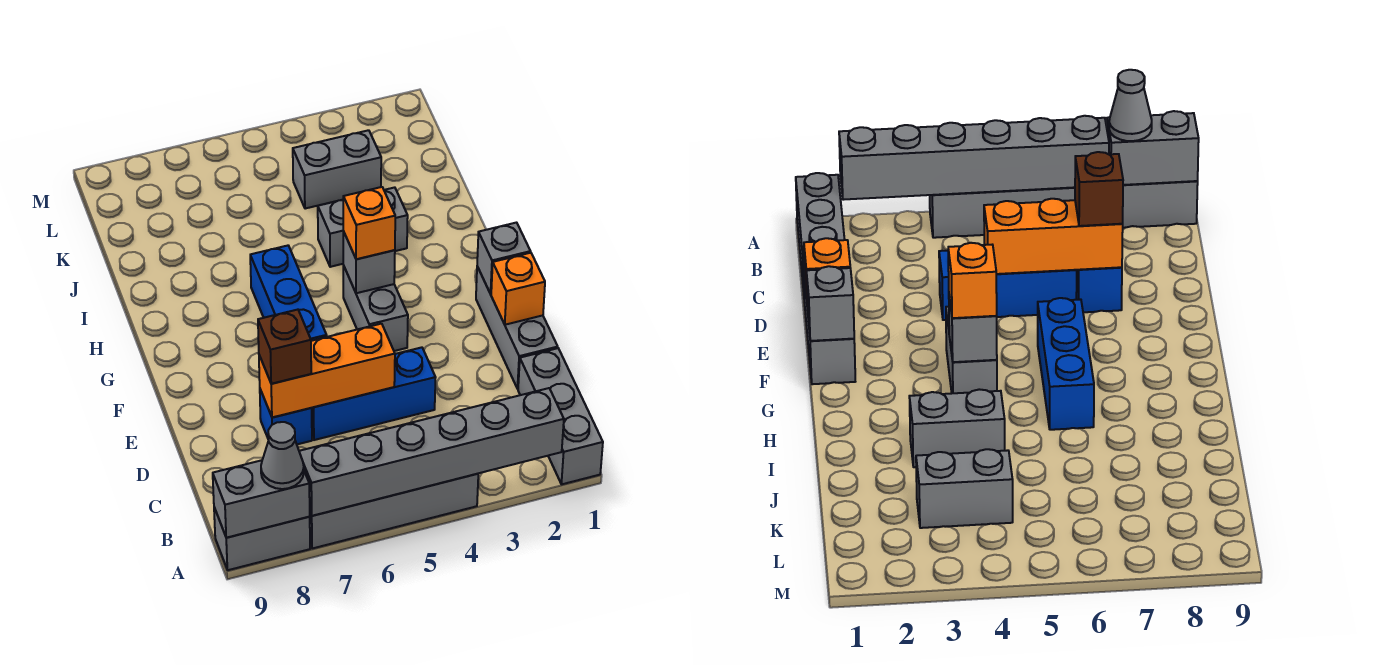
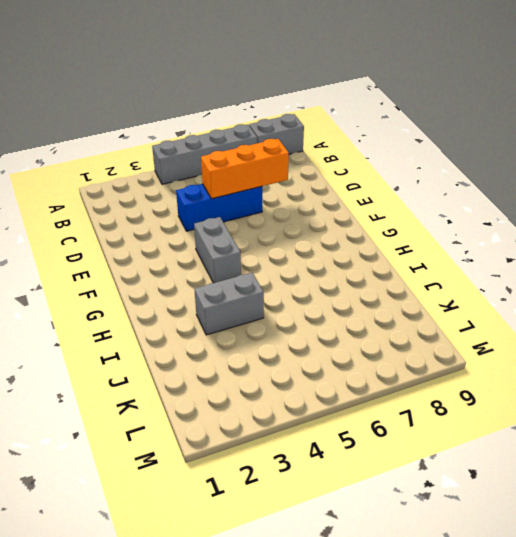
none -> grey brick A1:C1 level 1
none -> grey brick D1:F1 level 1
none -> blue brick D7 level 1

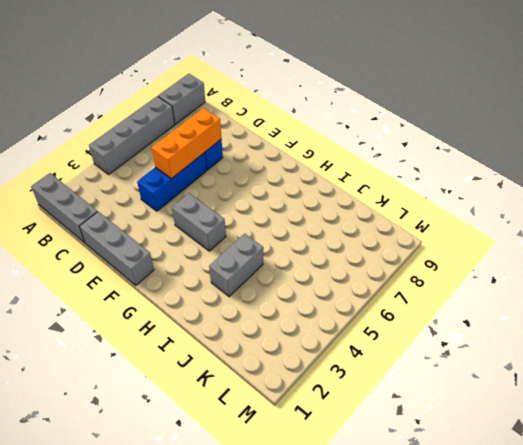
none -> blue brick F6:H6 level 1
none -> grey brick K3:K4 level 1
none -> grey brick A2:A7 level 2

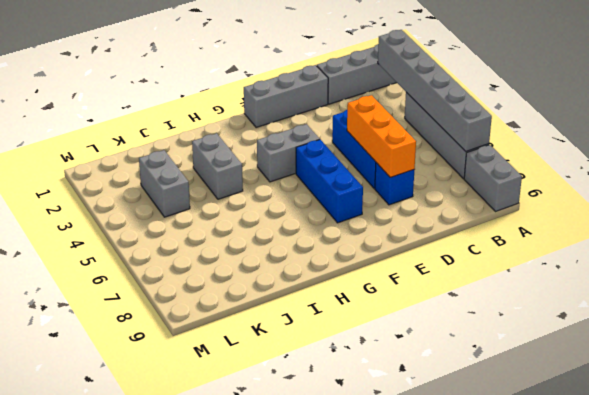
blue brick F5:F7 level 1 -> blue brick F6:H6 level 1
none -> grey brick A8:A9 level 2
none -> orange brick E1 level 2
none -> grey brick F1 level 2

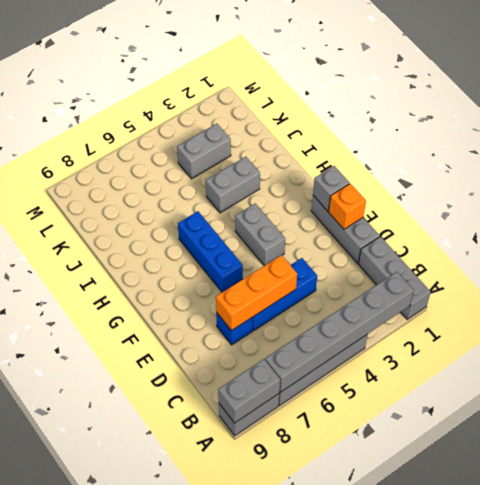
none -> grey brick G4 level 2
none -> grey cone A8 level 3
none -> brown brick D7 level 3

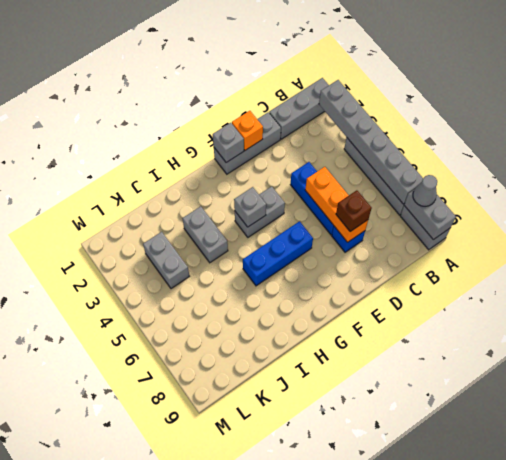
none -> orange brick G4 level 3

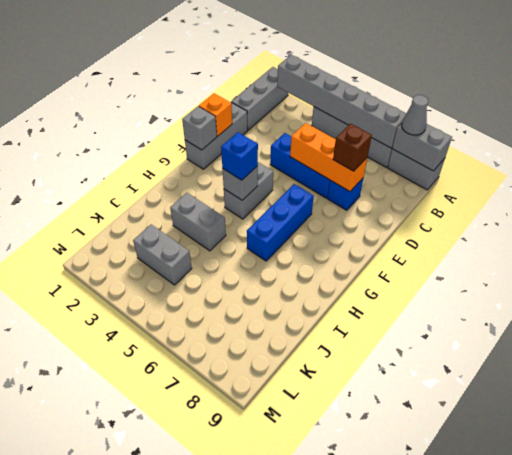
blue brick G4 level 3 -> orange brick G4 level 3

